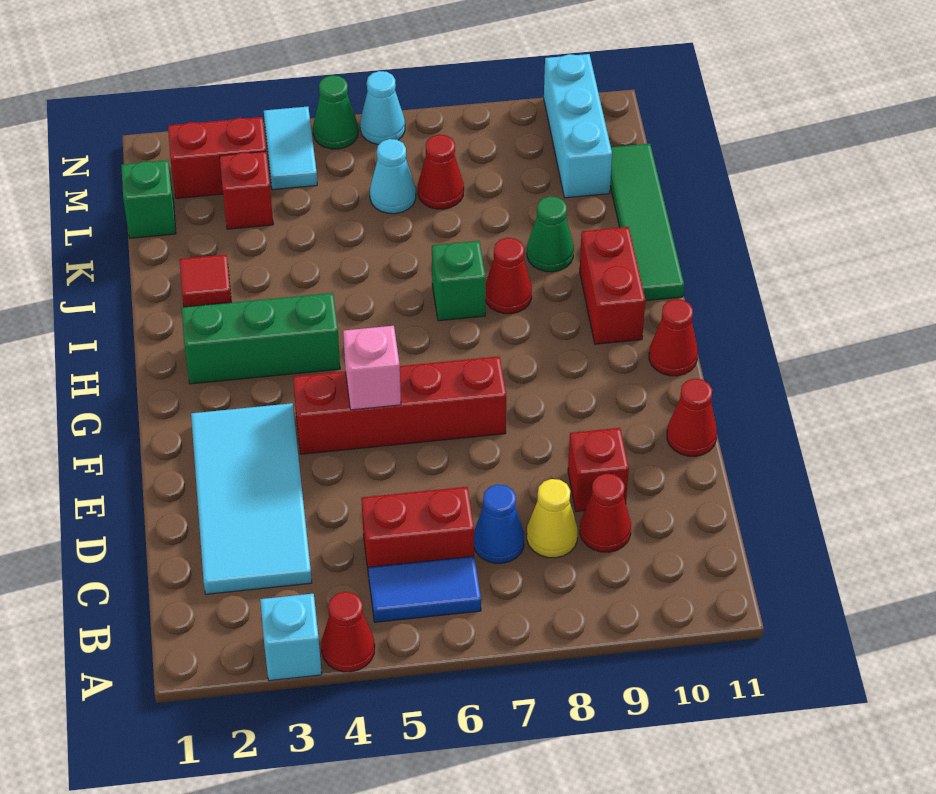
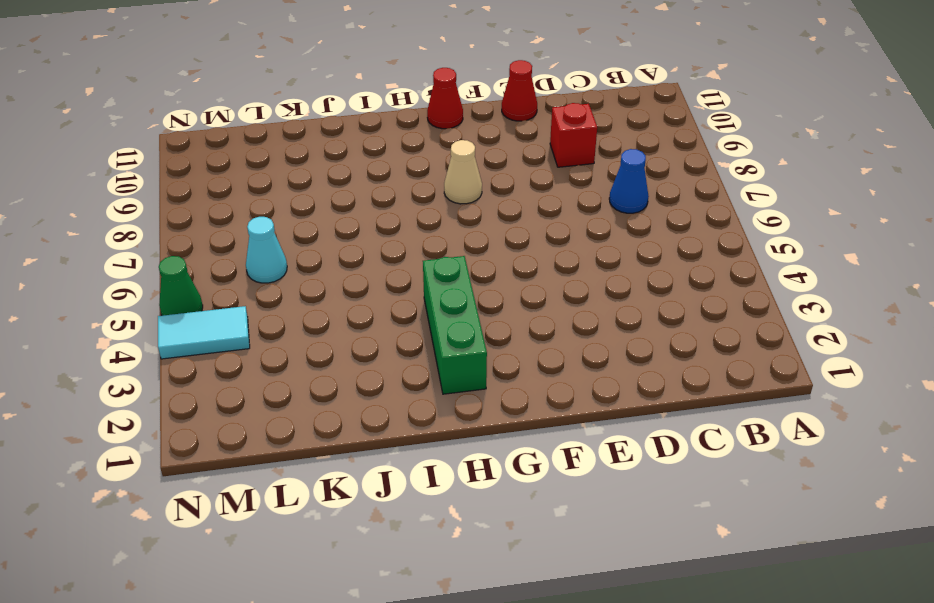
tan cone G8 level 1 -> none
none -> cyan brick A3 level 1
none -> red cone A4 level 1
none -> blue tile B5:B6 level 1

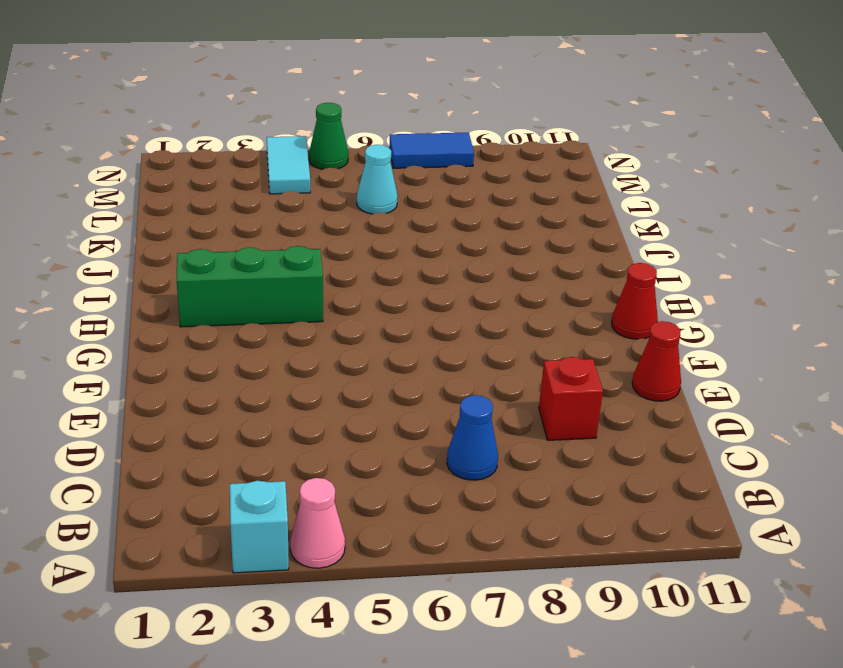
pink cone A4 level 1 -> red cone A4 level 1
blue tile N7:N8 level 1 -> blue tile B5:B6 level 1
none -> cyan tile C2:F3 level 1
none -> red brick C5:C6 level 1
none -> yellow cone C8 level 1

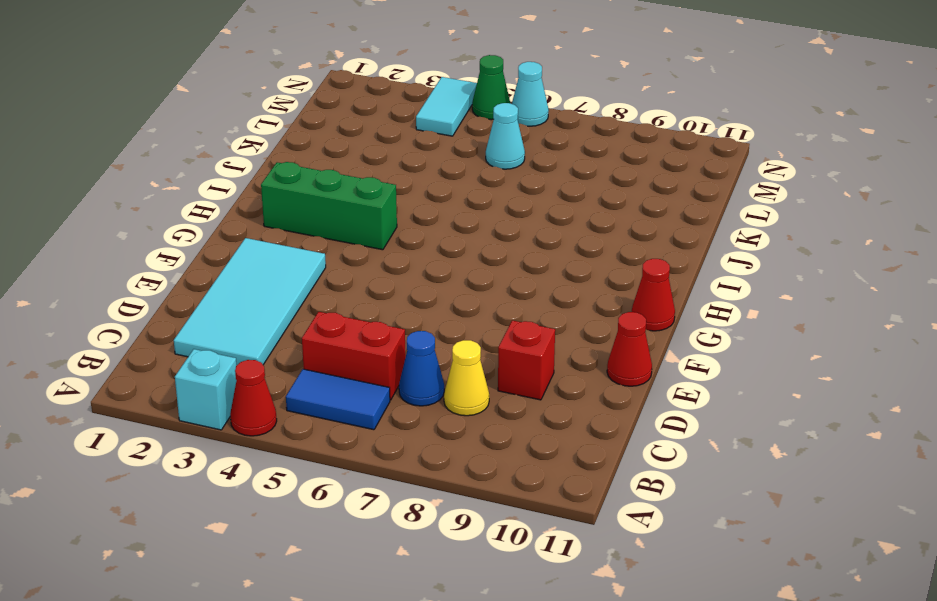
none -> red cone C9 level 1
none -> red brick F4:F7 level 1
none -> red brick H10:I10 level 1

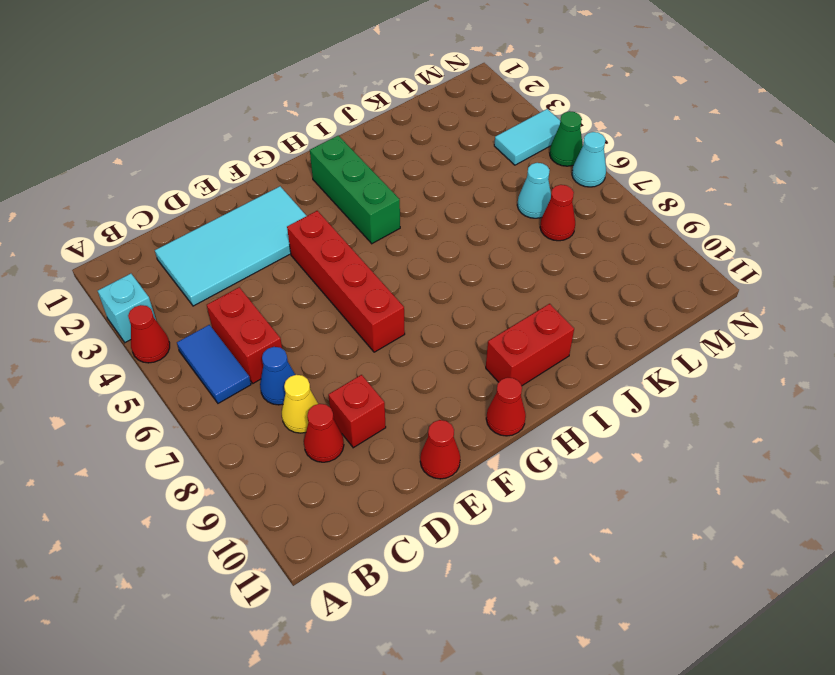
none -> green brick I7 level 1
none -> red cone I8 level 1
none -> green tile I11:L11 level 1

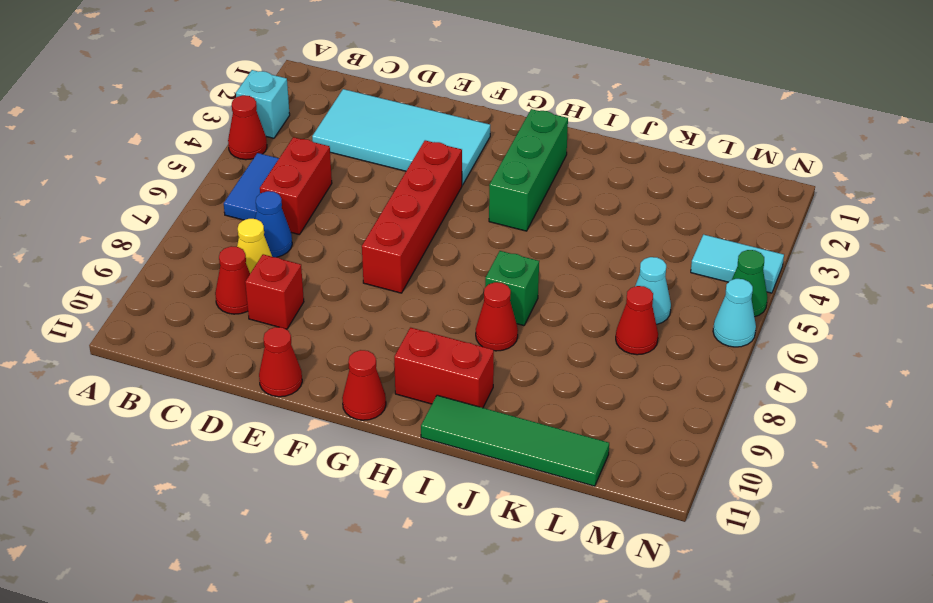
none -> red tile J2 level 1
none -> green cone J9 level 1
none -> green brick L1 level 1

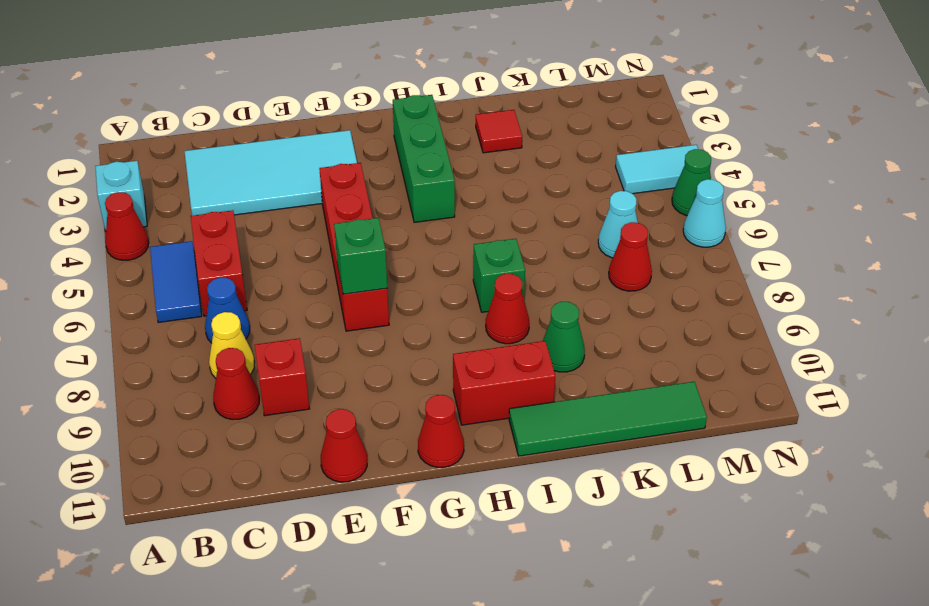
green brick F7 level 2 -> green brick L1 level 1
none -> red brick L3 level 1
none -> cyan brick L10:N10 level 1
none -> red brick M2:M3 level 1

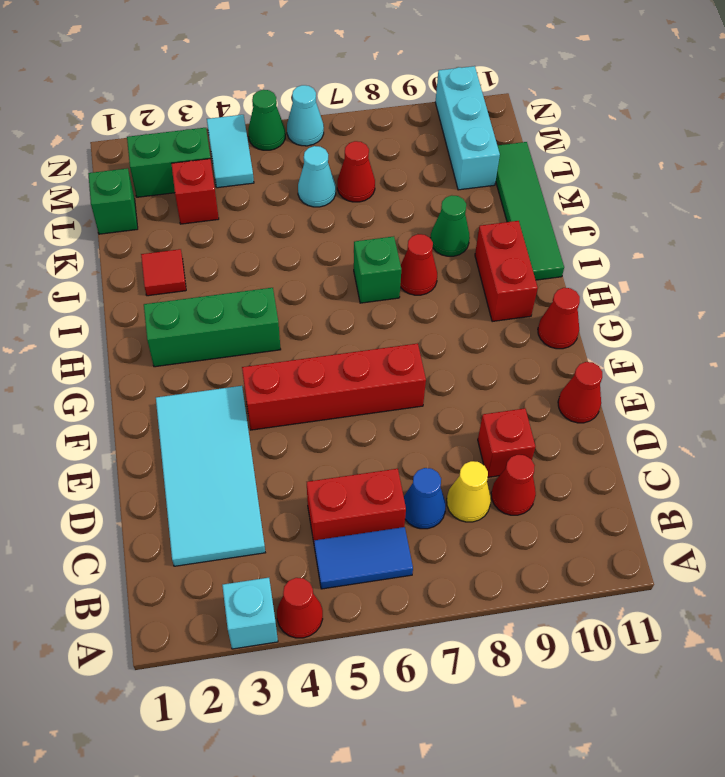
green brick M2:M3 level 1 -> red brick M2:M3 level 1
none -> pink brick F5 level 2

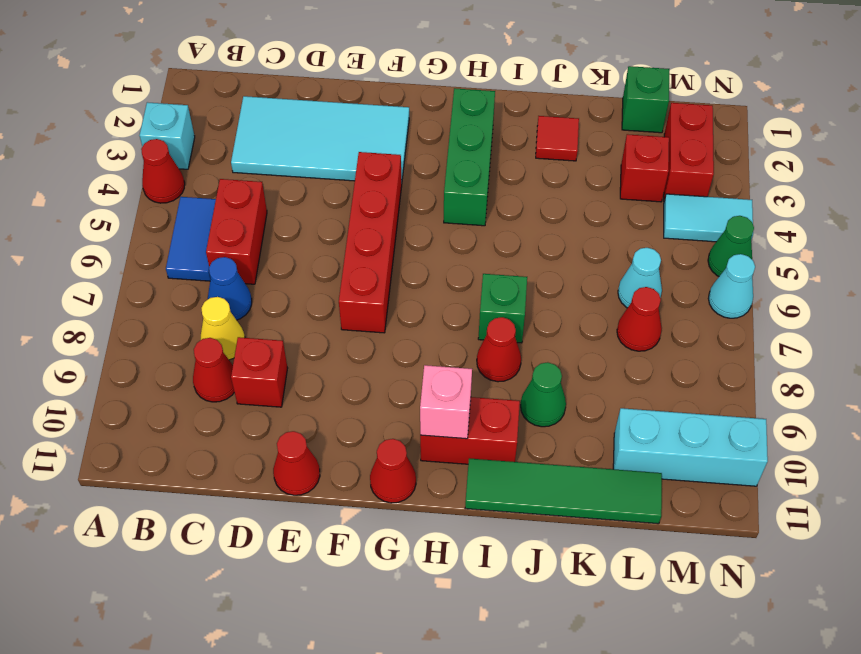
pink brick H10 level 2 -> pink brick F5 level 2

